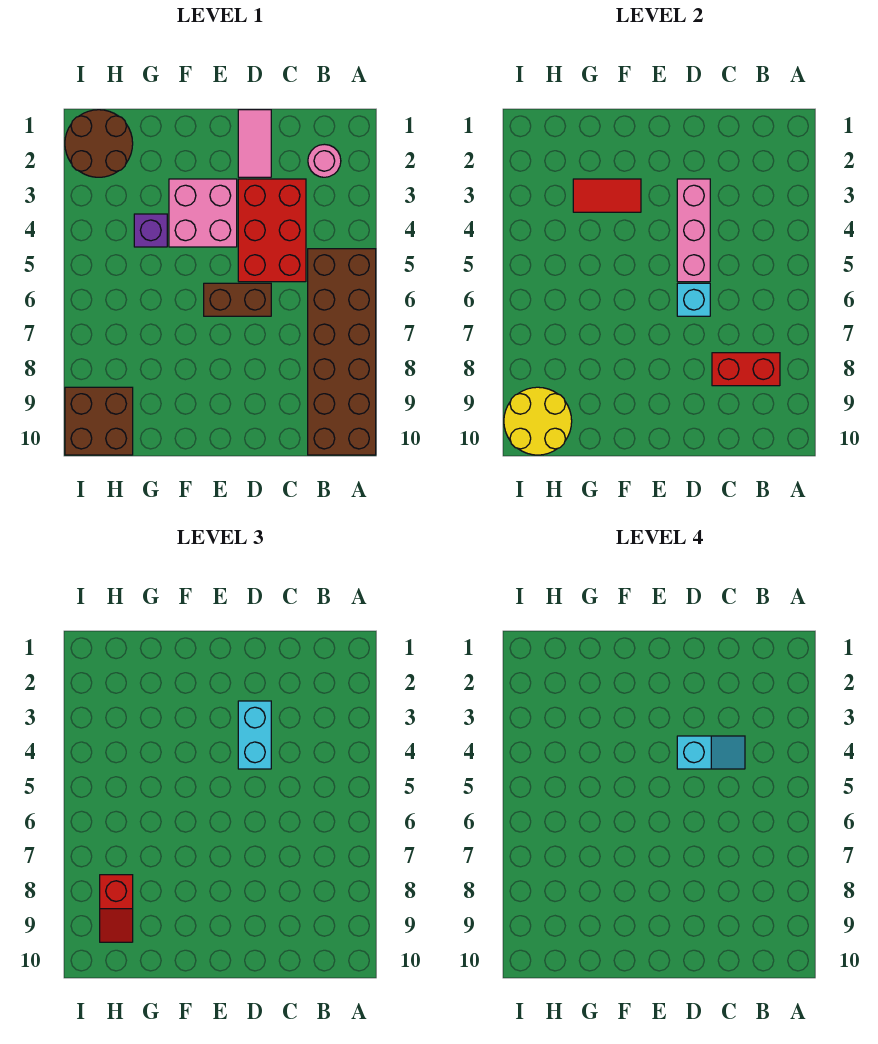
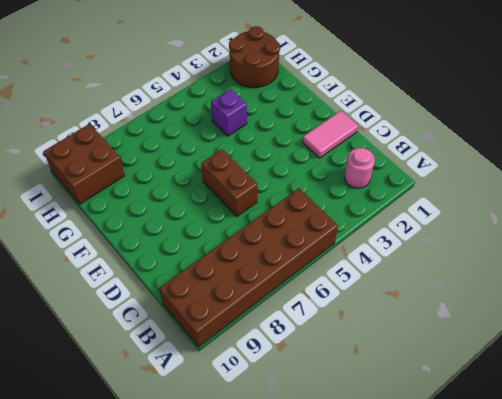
none -> red brick C3:D5 level 1
none -> pink brick E3:F4 level 1
none -> red brick B8:C8 level 2

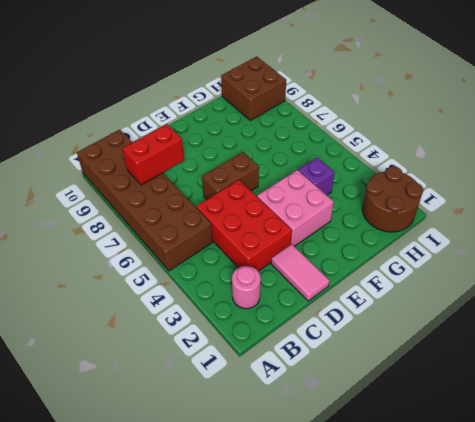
none -> pink brick D3:D5 level 2
none -> cyan brick D6 level 2
none -> red tile F3:G3 level 2

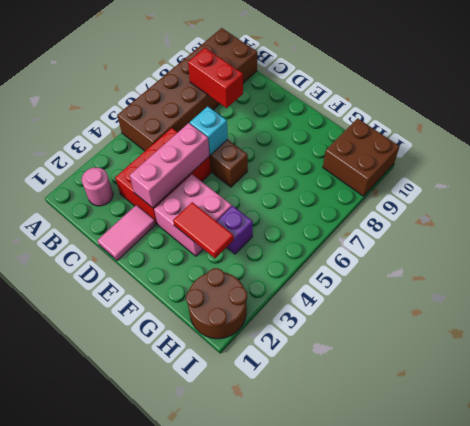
none -> yellow round brick H9:I10 level 2
none -> cyan brick D3:D4 level 3
none -> red slope H8:H9 level 3 top 8

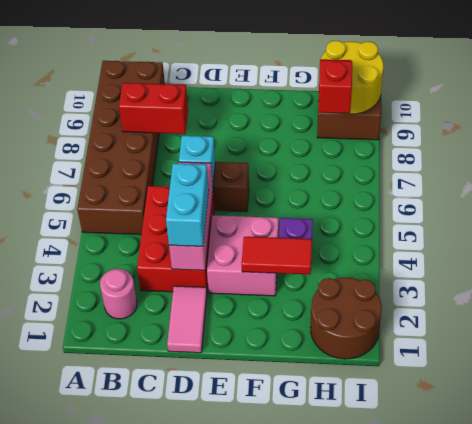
none -> cyan slope C4:D4 level 4 top D

